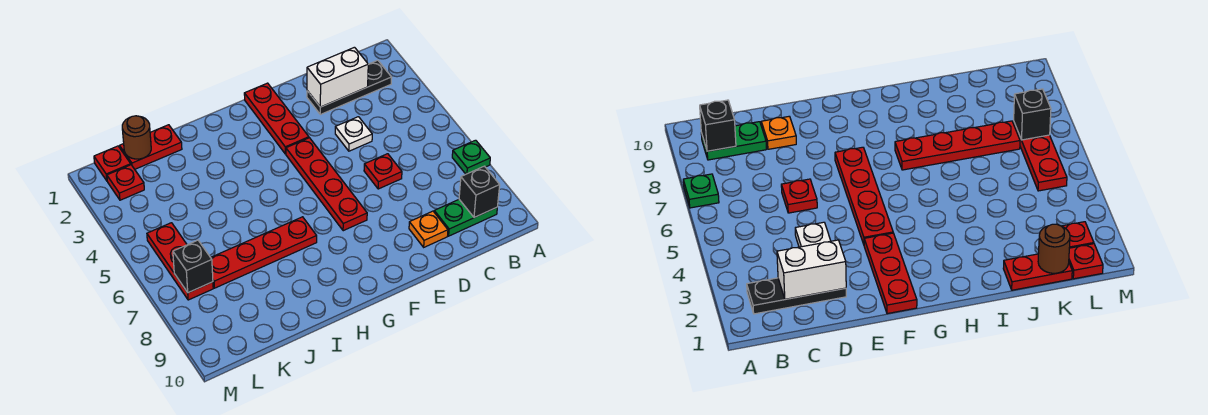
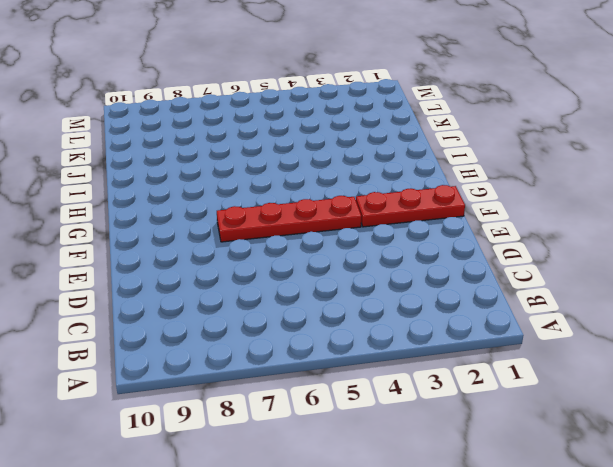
none -> green plate A7 level 1
none -> black plate B2:D2 level 1
none -> green plate B9:C9 level 1

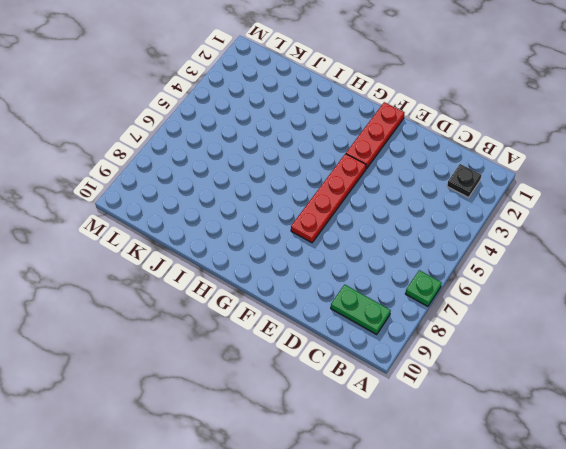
black plate B2 level 1 -> black plate B2:D2 level 1
none -> white plate D4 level 1
none -> red plate D6 level 1
none -> orange plate D9 level 1

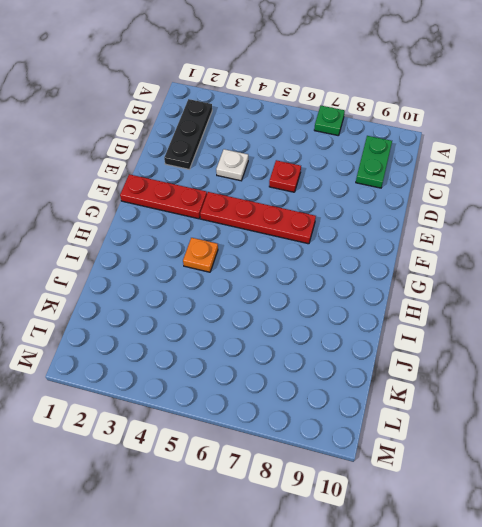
orange plate H4 level 1 -> orange plate D9 level 1
none -> red plate H7:K7 level 1
none -> red plate J1:K1 level 1
none -> red plate L1 level 1

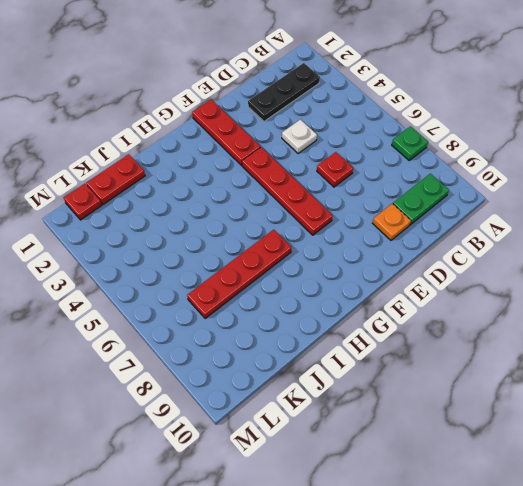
none -> red plate L2 level 1
none -> red plate L5:L7 level 1
none -> black brick B9 level 2

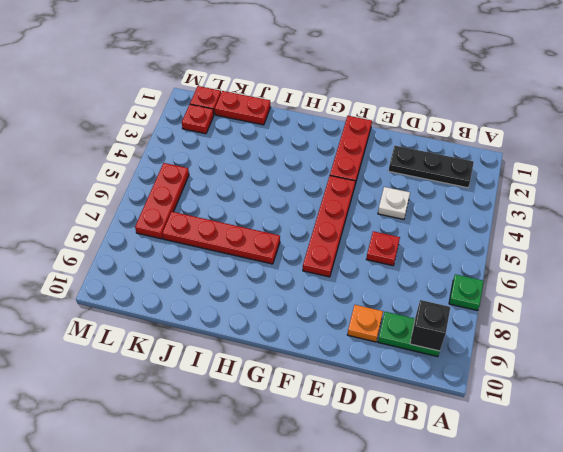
none -> white brick C2:D2 level 2
none -> brown round brick K1 level 2
none -> black brick L7 level 2

